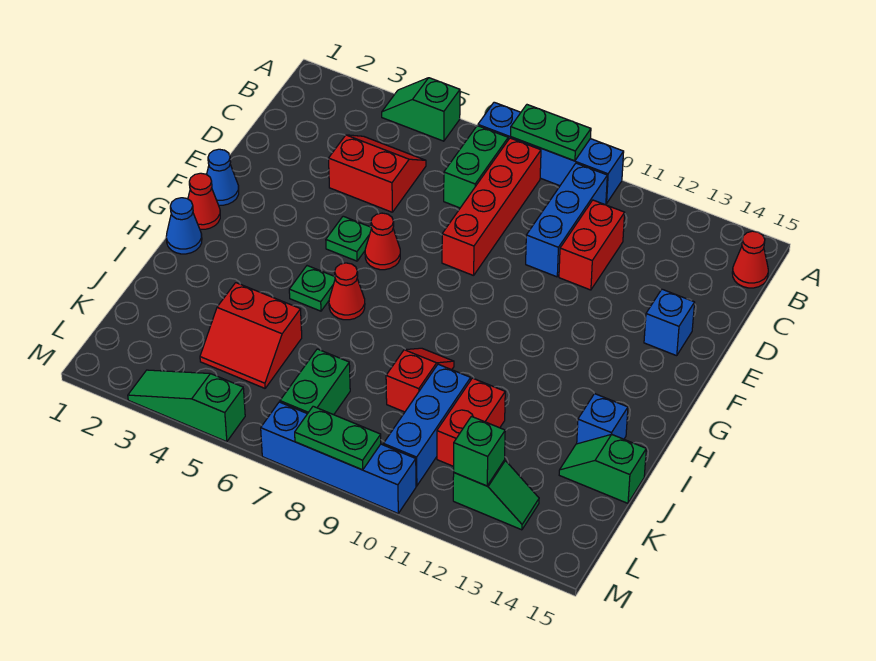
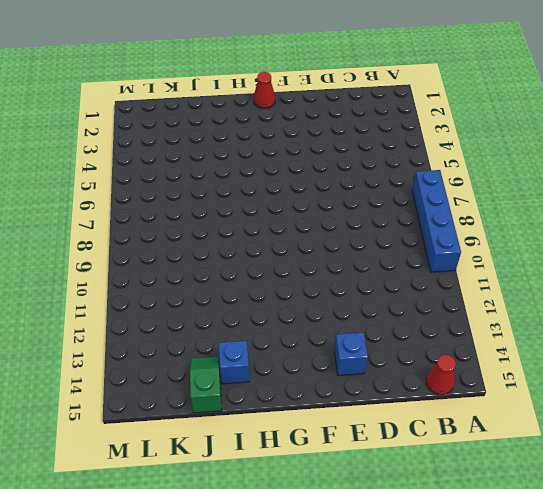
none -> green slope A4:A5 level 1 top 5
none -> green brick B7:C7 level 1
none -> red brick B8:E8 level 1

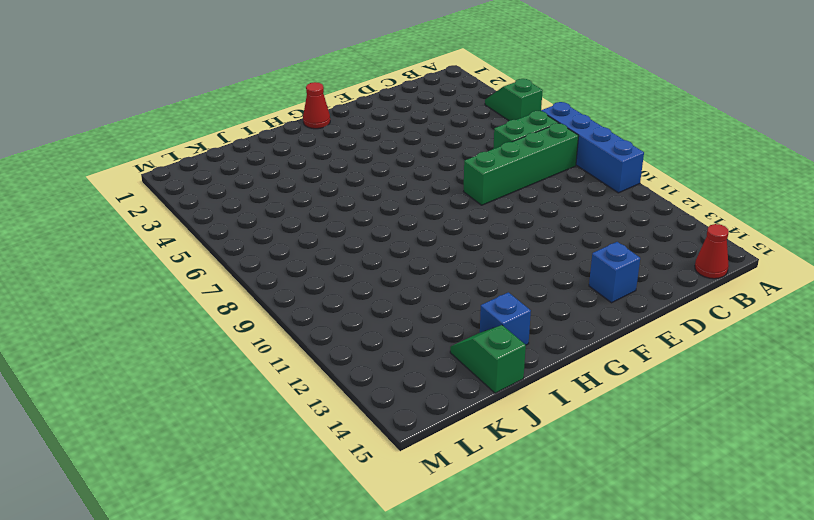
green brick B8:E8 level 1 -> red brick B8:E8 level 1
none -> blue brick B10:D10 level 1
none -> red slope C4:D5 level 1 top D
none -> red brick C11:D11 level 1

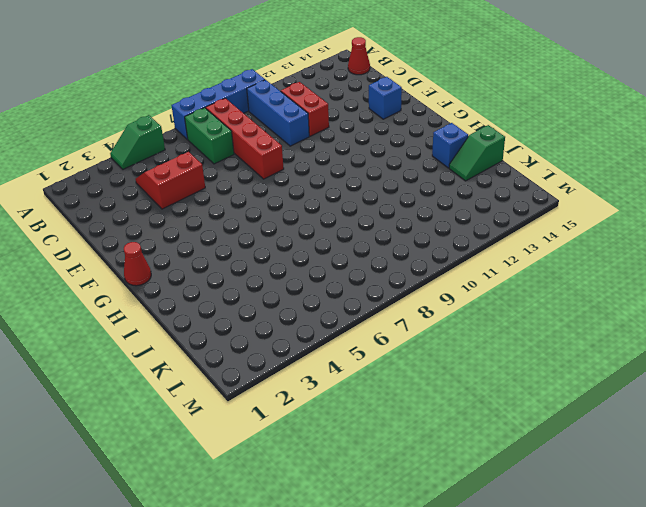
none -> blue cone F1 level 1
none -> green plate F5 level 1
none -> red cone F6 level 1

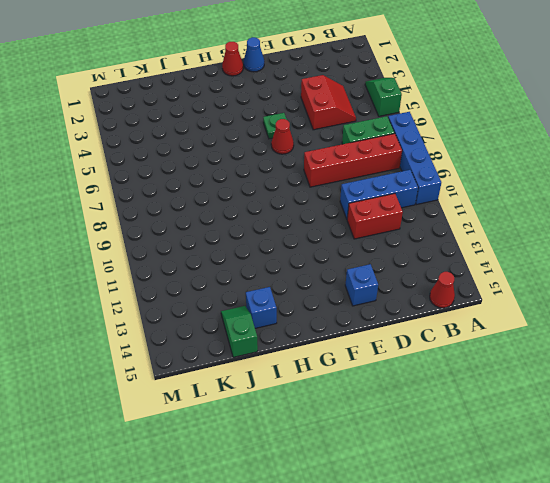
none -> blue cone H1 level 1
none -> green plate H5 level 1
none -> red cone H6 level 1

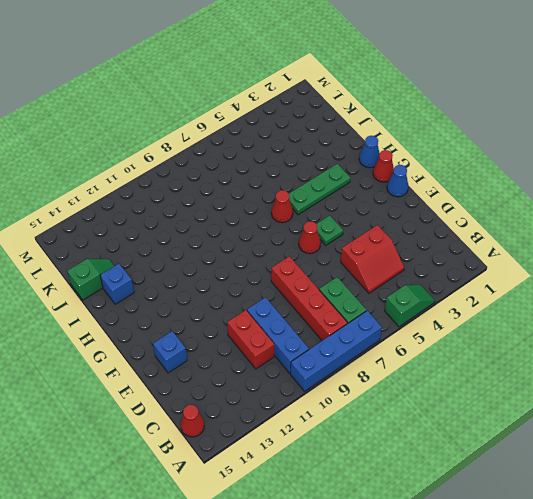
green plate H3:H5 level 1 -> green plate H5 level 1
none -> red slope I9:J9 level 1 top J
none -> red slope J4:K5 level 1 top J
none -> blue brick J10:L10 level 1

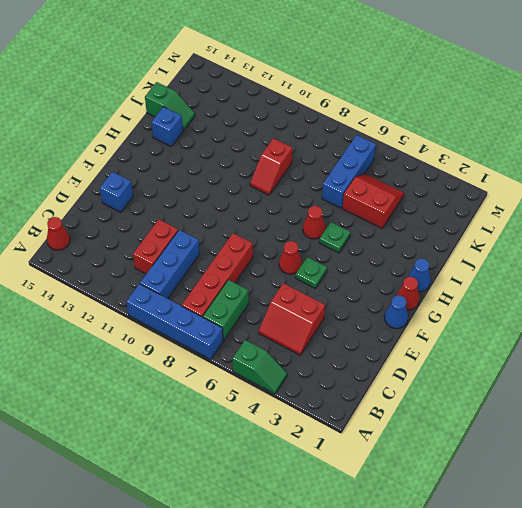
blue brick J6:L6 level 1 -> blue brick J10:L10 level 1
none -> red brick J11:K11 level 1
none -> green brick K7:L7 level 1
none -> green slope L12:L13 level 1 top 12

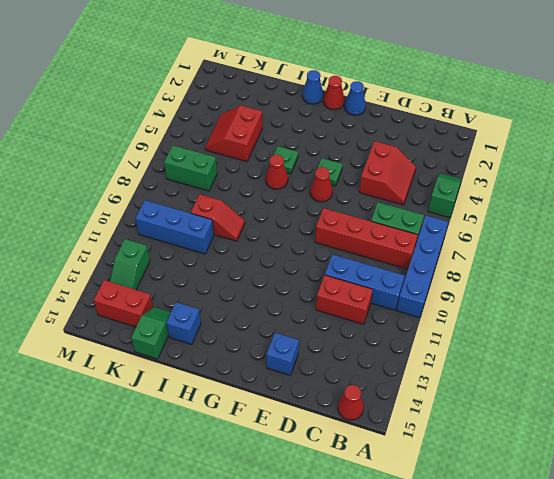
red brick K14:L14 level 1 -> red brick J11:K11 level 1
none -> green slope M3:M5 level 1 top 5
none -> blue brick M7:M10 level 1
none -> green plate A8:A9 level 2

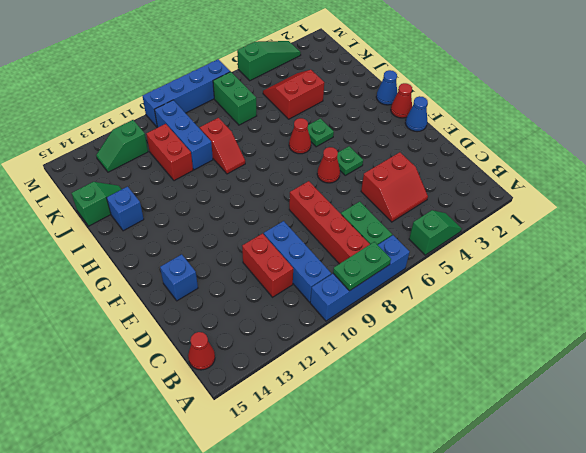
none -> green brick L12 level 2
none -> green plate M8:M9 level 2

